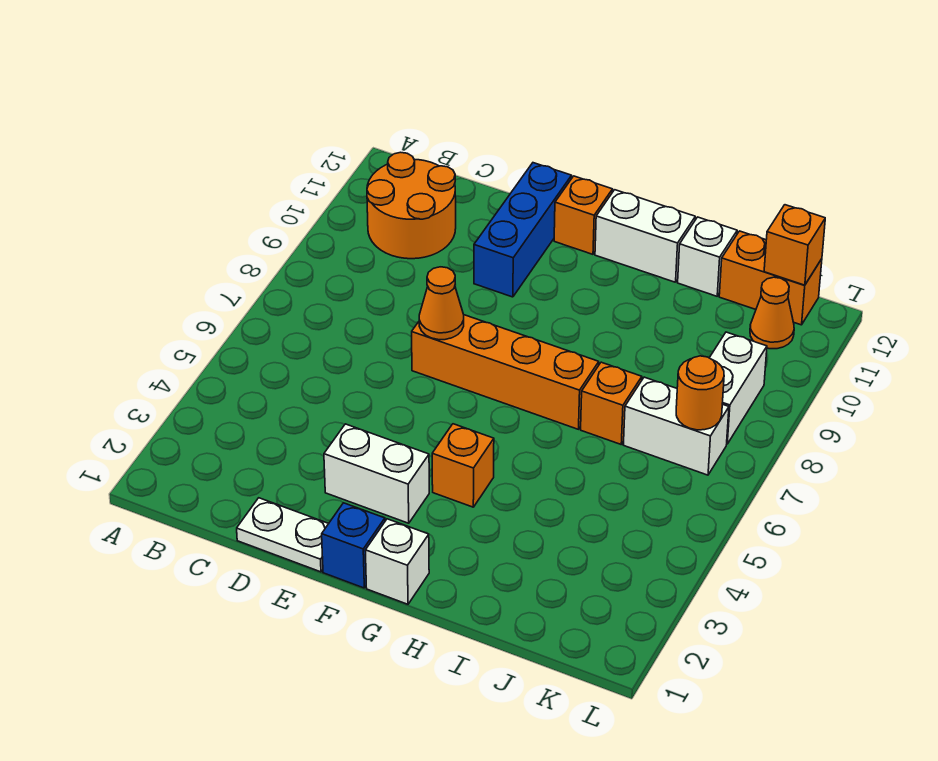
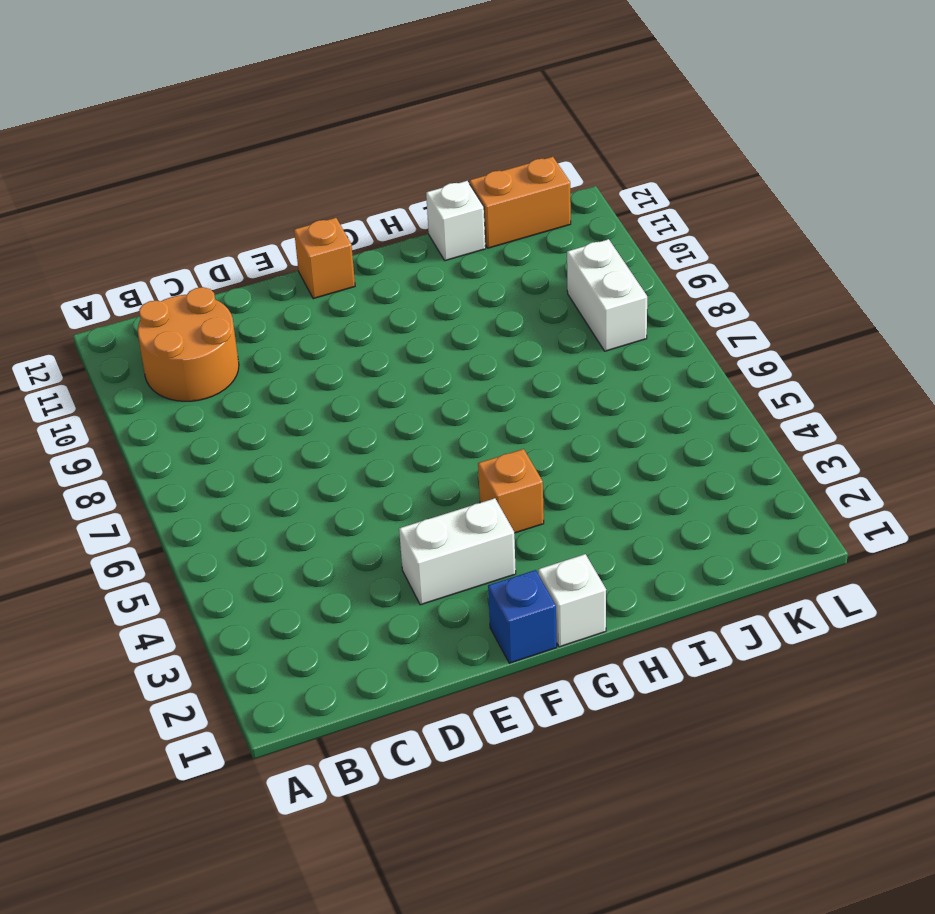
none -> white plate D1:E1 level 1
none -> orange brick E7:H7 level 1
none -> blue brick E10:E12 level 1

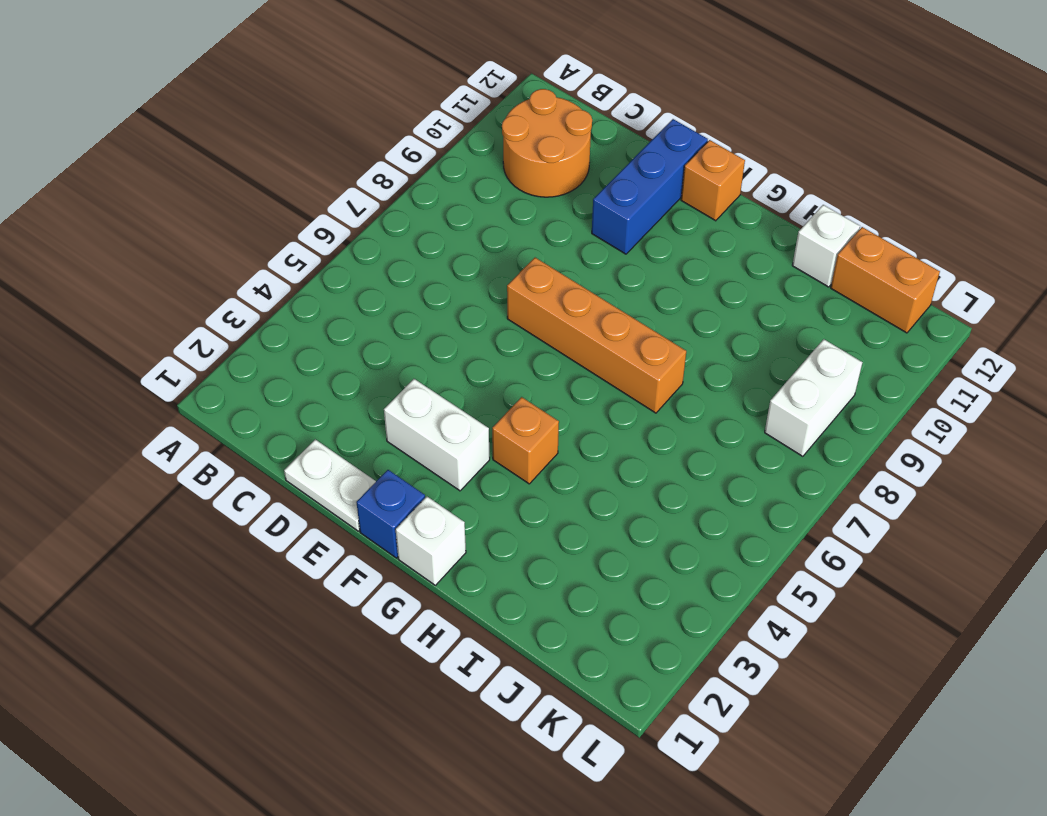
none -> white brick G12:H12 level 1
none -> orange brick I7 level 1
none -> white brick J7:K7 level 1

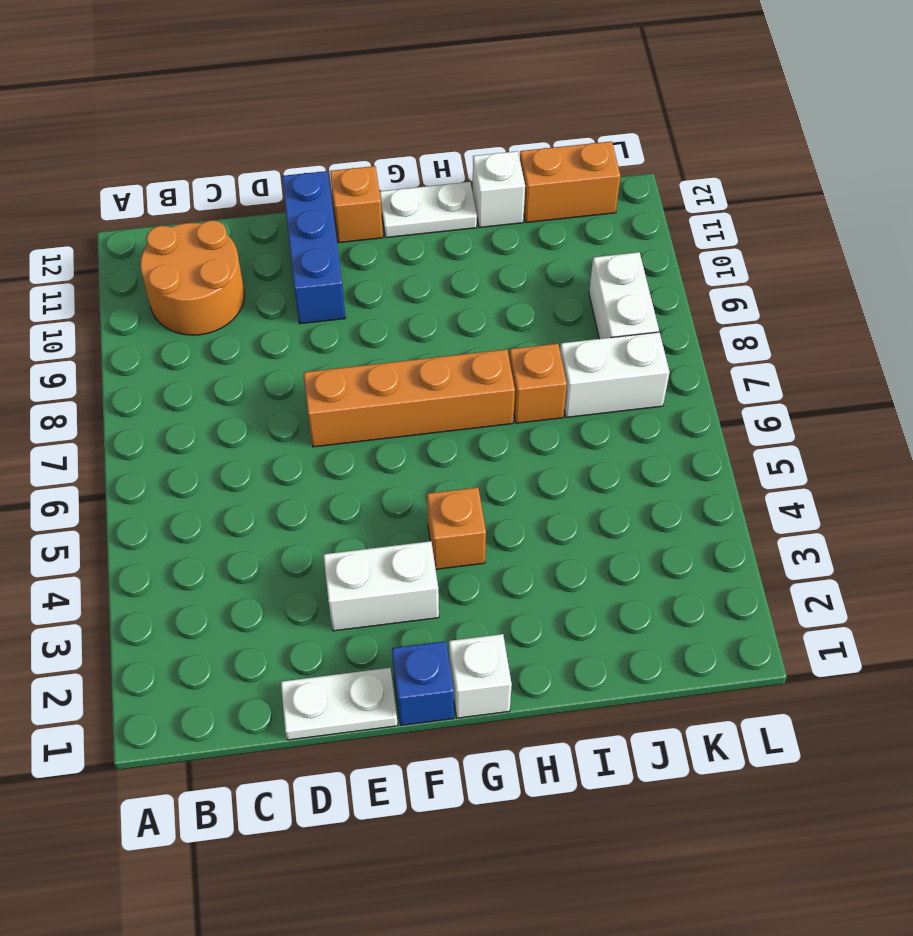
white plate G12:H12 level 1 -> white brick G12:H12 level 1
none -> orange cone K11 level 1
none -> orange cone E7 level 2
none -> orange round brick K7 level 2

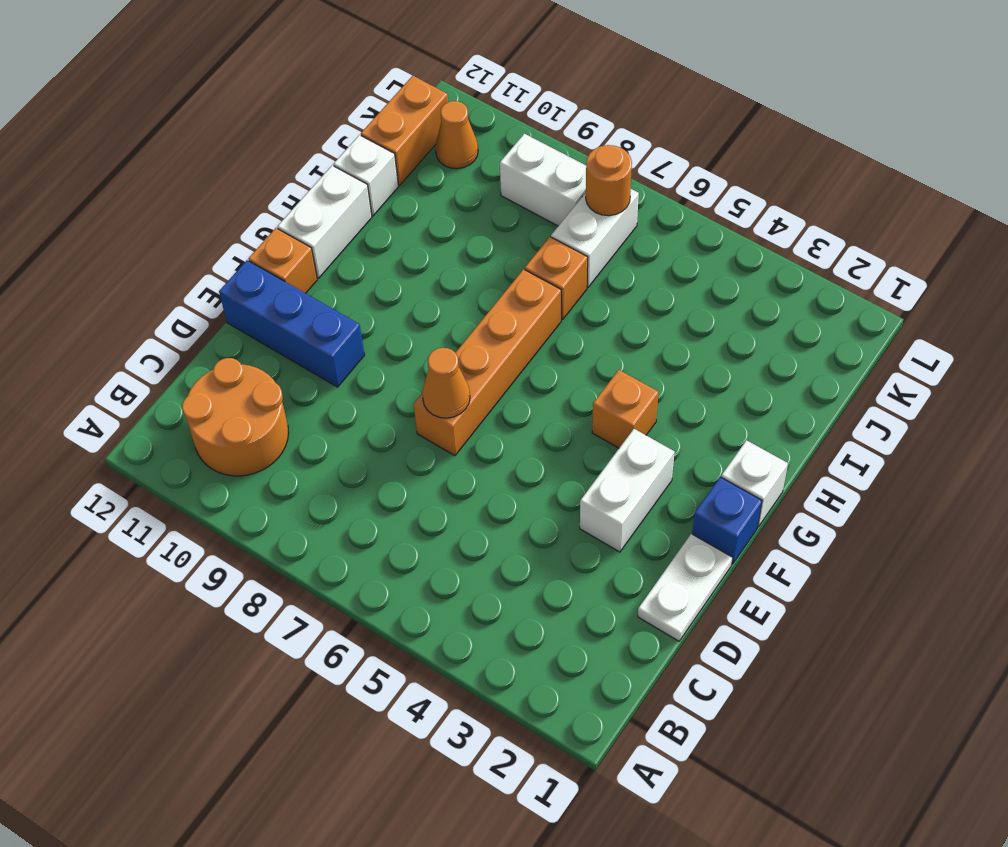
none -> orange brick K12 level 2

